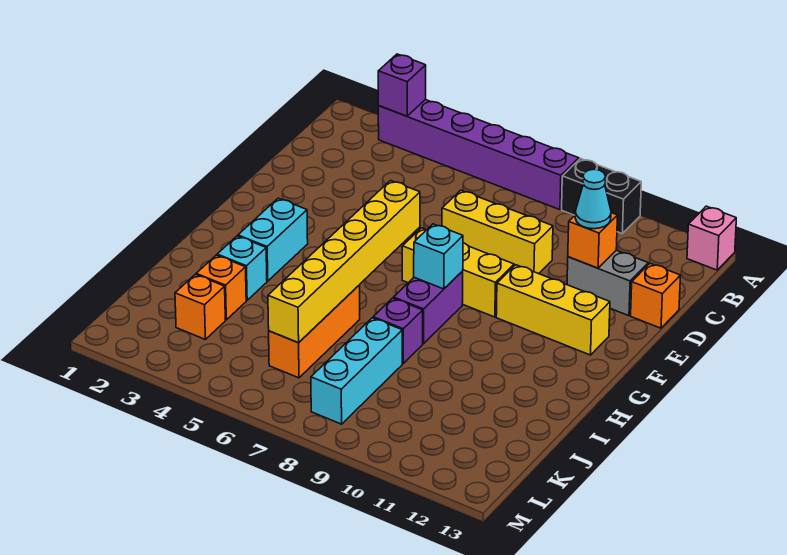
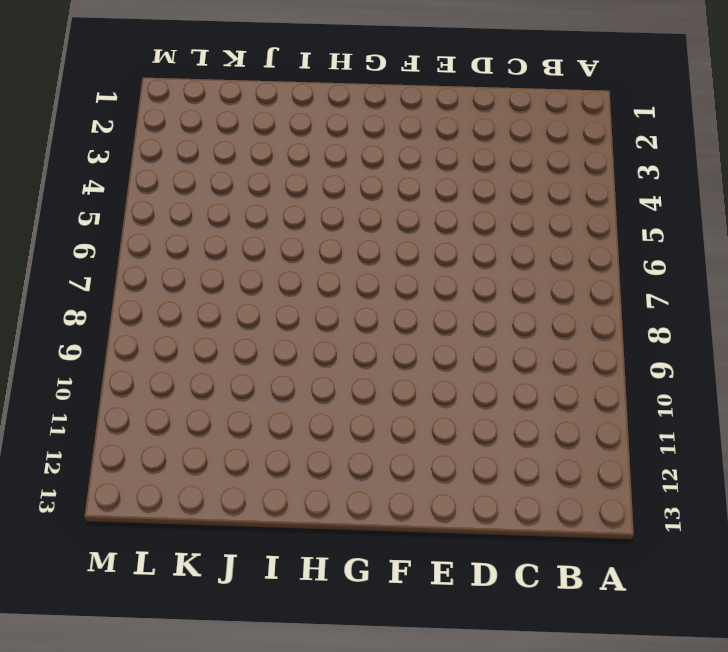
none -> purple brick A3:A8 level 1
none -> black brick A9:A10 level 1
none -> pink brick A13 level 1

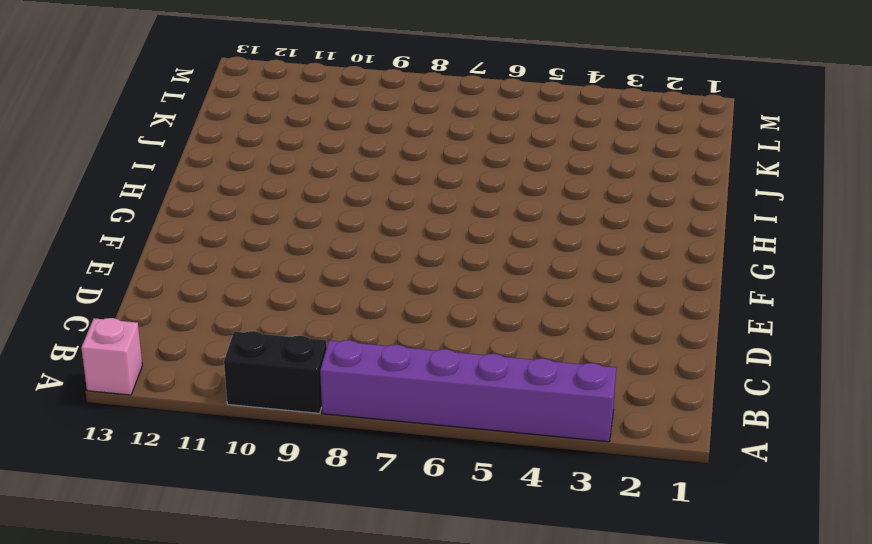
none -> yellow brick D7:D9 level 1
none -> grey brick D11:D12 level 1
none -> orange brick D13 level 1

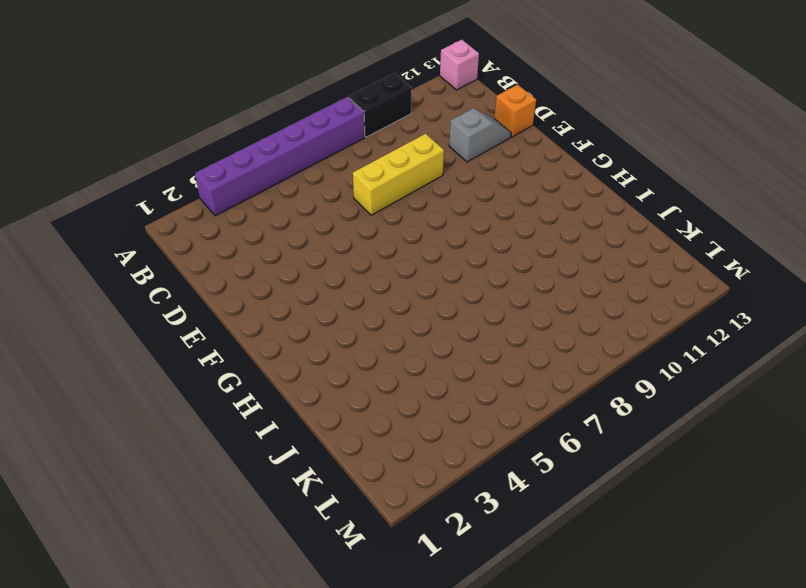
grey slope D11:D12 level 1 top 11 -> grey brick D11:D12 level 1
none -> yellow brick F7:F9 level 1
none -> yellow brick F10:F12 level 1
none -> cyan brick G3:H3 level 1

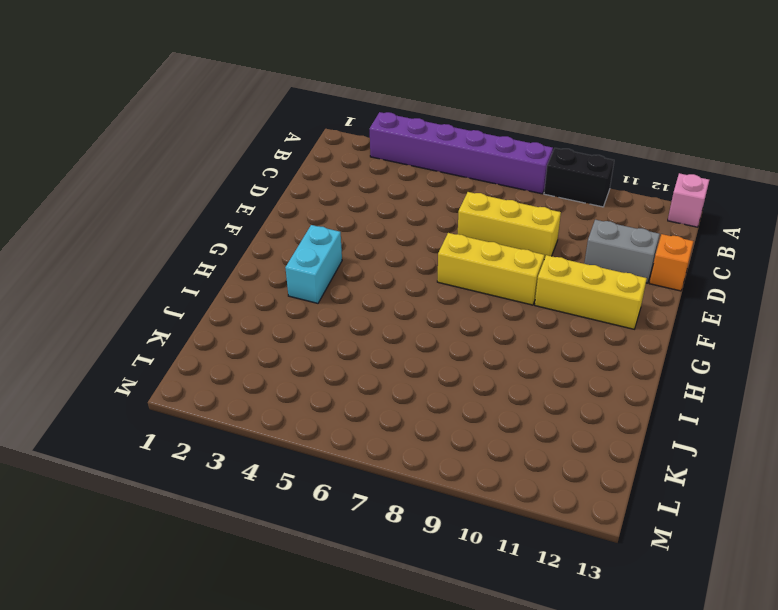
none -> purple brick G8:H8 level 1
none -> cyan brick I3 level 1
none -> orange brick I6:K6 level 1

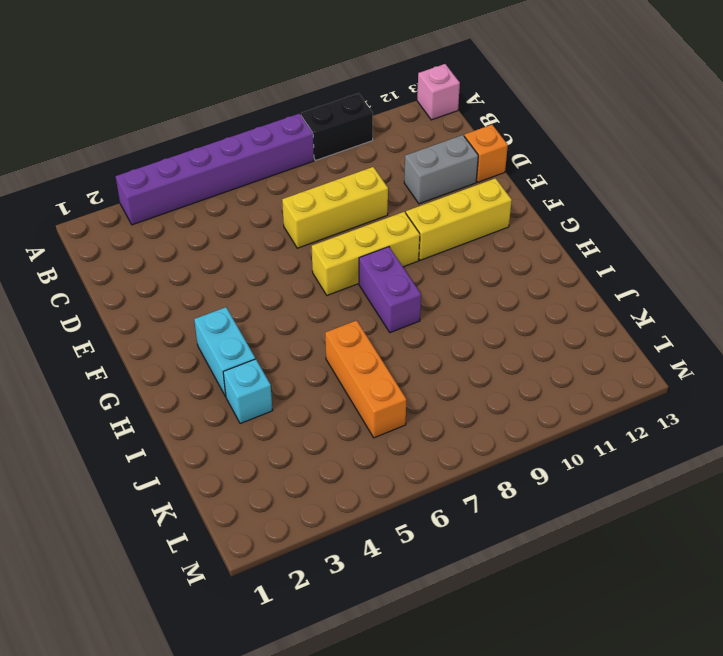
none -> purple brick I8 level 1
none -> orange brick J3 level 1
none -> cyan brick J8:L8 level 1

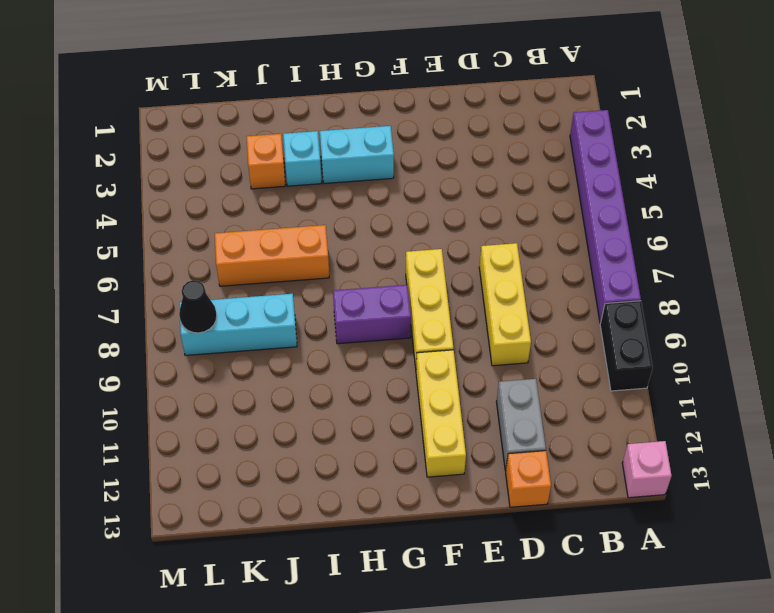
black cone L8 level 2 -> none
none -> purple brick I8 level 1
none -> orange brick K3 level 1
none -> purple brick A3 level 2

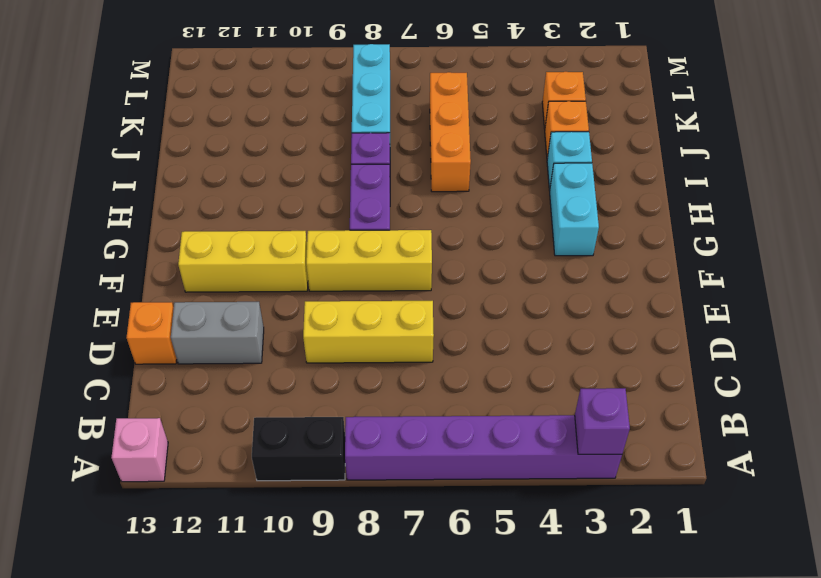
none -> orange brick D11 level 2
none -> yellow brick F6:K6 level 2
none -> cyan brick G8 level 2

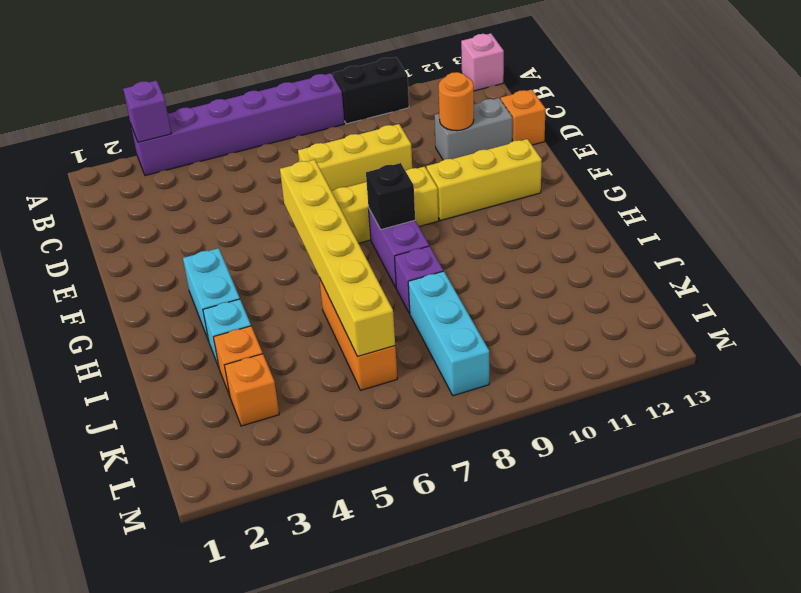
orange round brick D11 level 2 -> orange brick D11 level 2
black brick G8 level 2 -> cyan brick G8 level 2
none -> cyan cone D11 level 3

